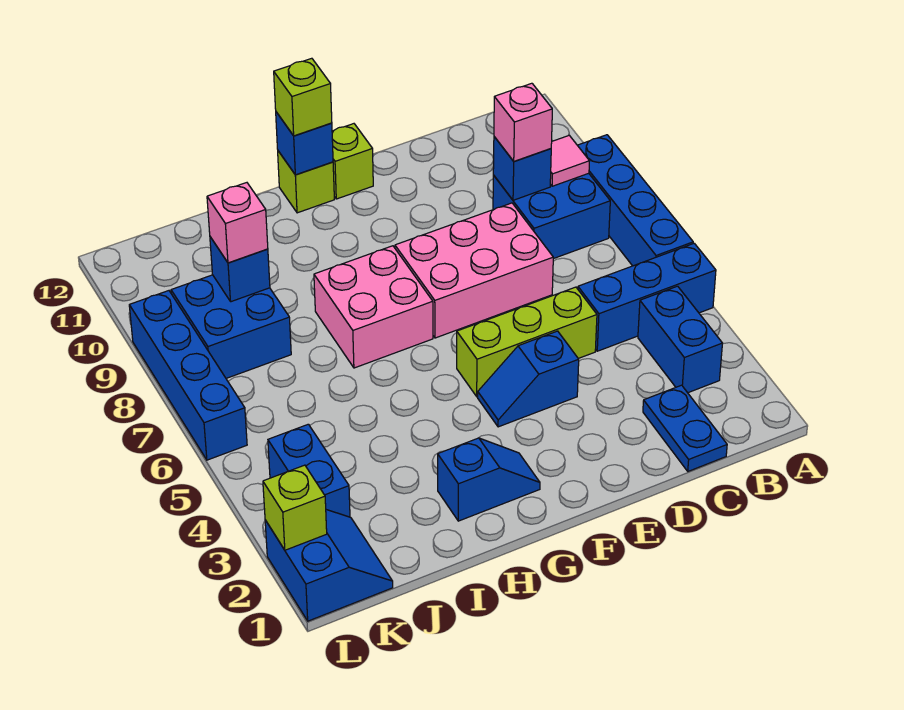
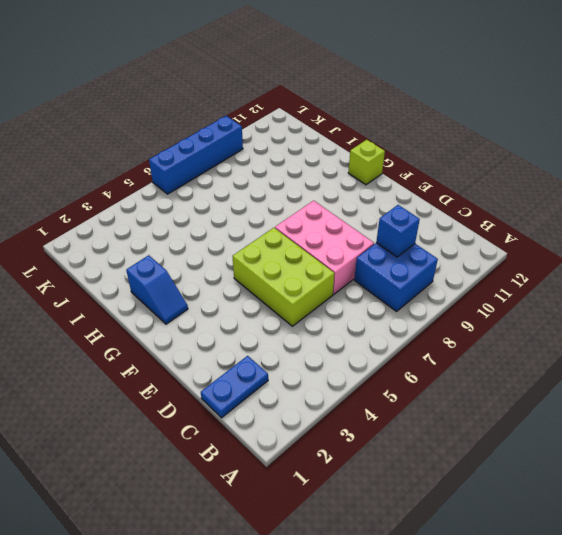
lime brick D5:F6 level 1 -> lime brick D5:F5 level 1
none -> blue brick A5:C5 level 1
none -> blue brick A6:A9 level 1
none -> blue brick B3:B4 level 1

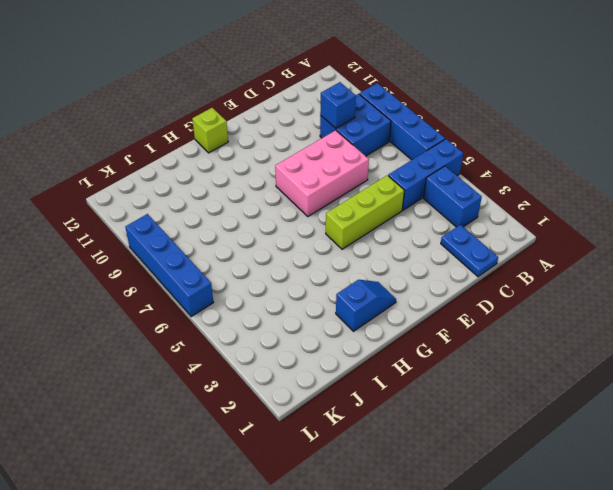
none -> blue slope E4:F4 level 1 top E
none -> lime brick F12 level 1
none -> pink brick G7:H8 level 1

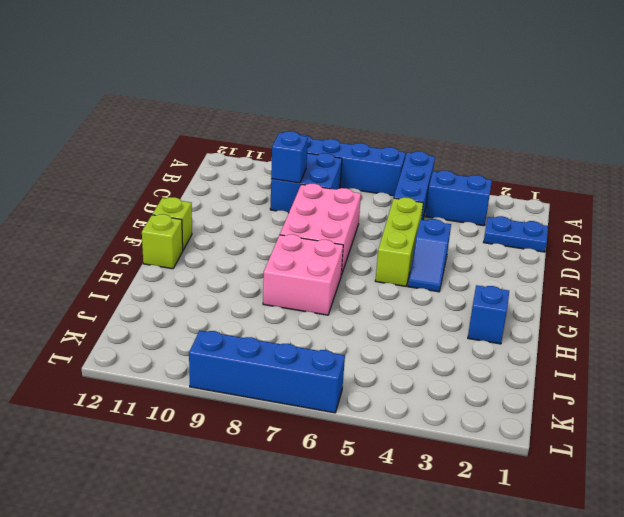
none -> blue brick J8:K9 level 1
none -> blue slope K1:L2 level 1 top L
none -> blue brick K3:K4 level 1

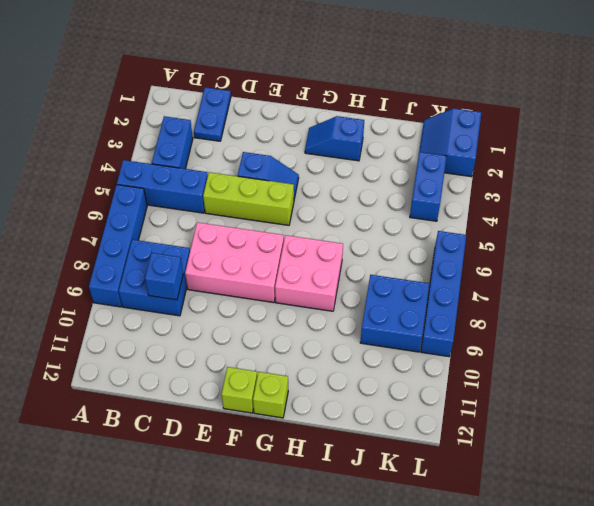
none -> pink tile B9 level 2
none -> blue brick G12 level 2
none -> blue brick J9 level 2

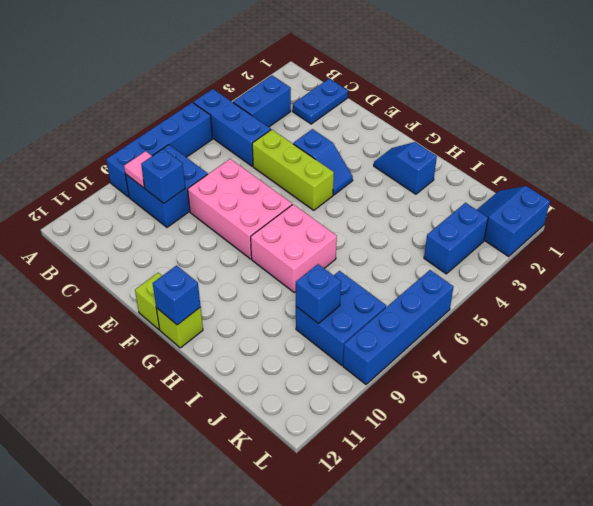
none -> lime brick L2 level 2
none -> pink brick C9 level 3
none -> lime brick G12 level 3

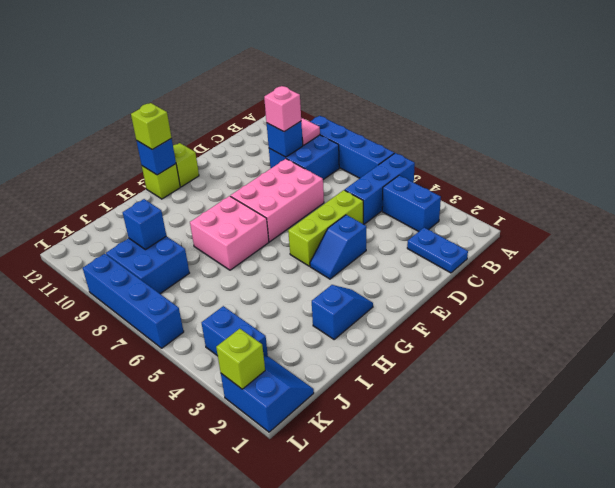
none -> pink brick J9 level 3

